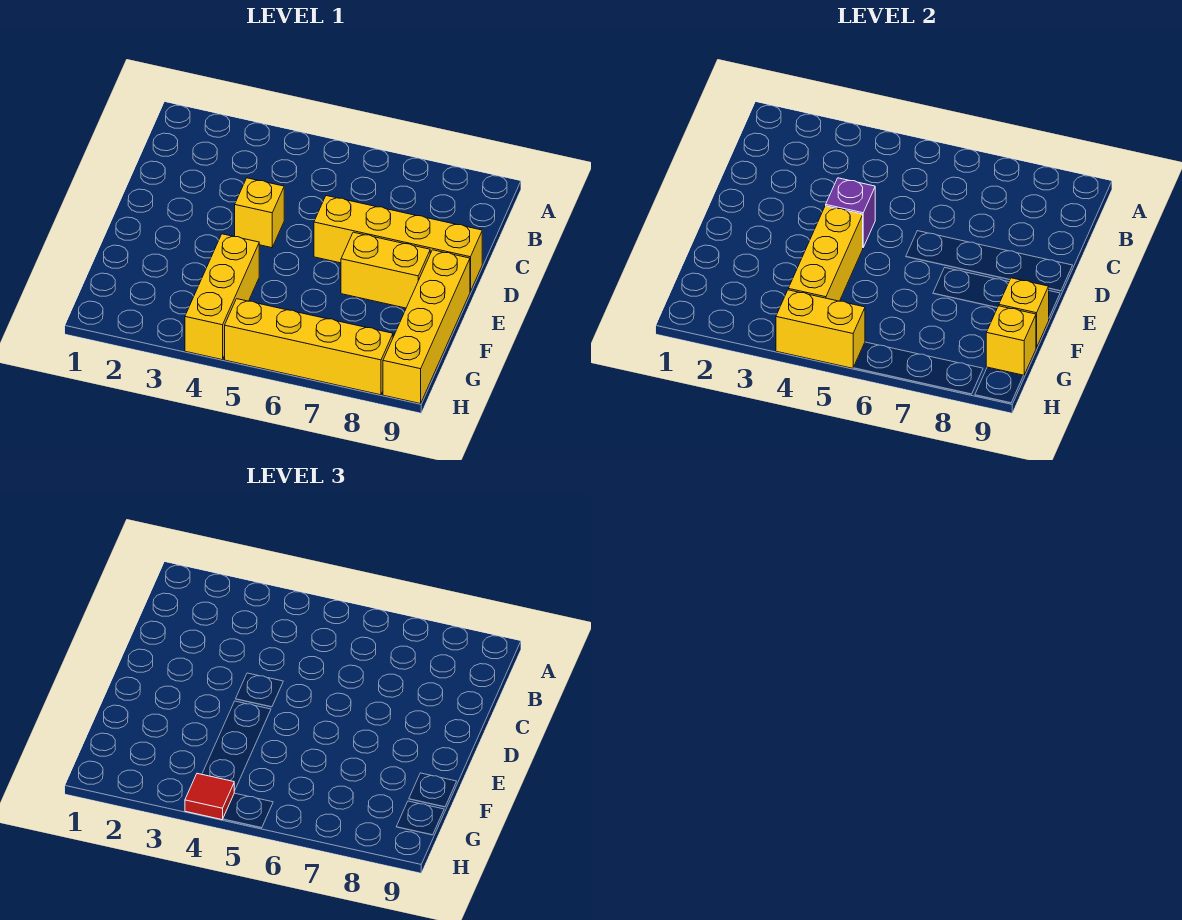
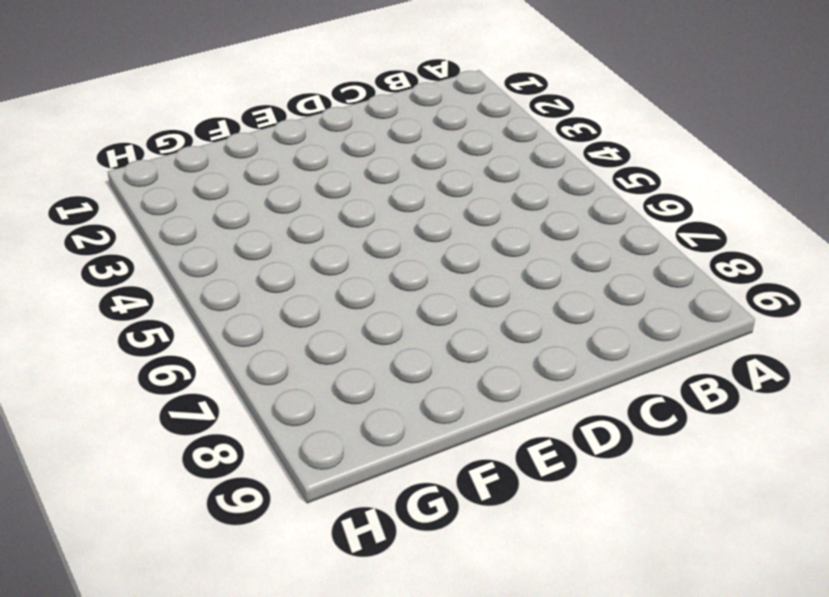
none -> yellow brick D4 level 1
none -> yellow brick D6:D9 level 1
none -> yellow brick E7:E8 level 1

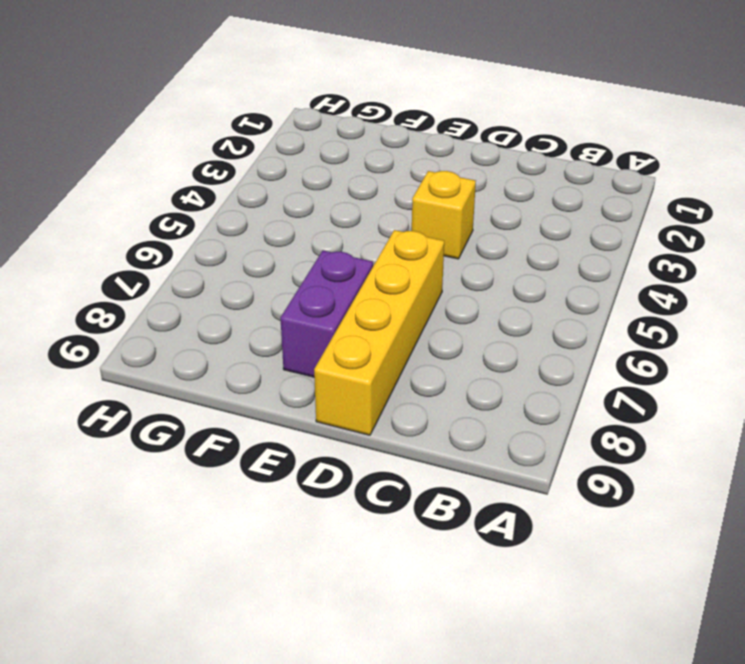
purple brick E7:E8 level 1 -> yellow brick E7:E8 level 1
none -> yellow brick E9:H9 level 1
none -> yellow brick F4:H4 level 1
none -> yellow brick H5:H8 level 1

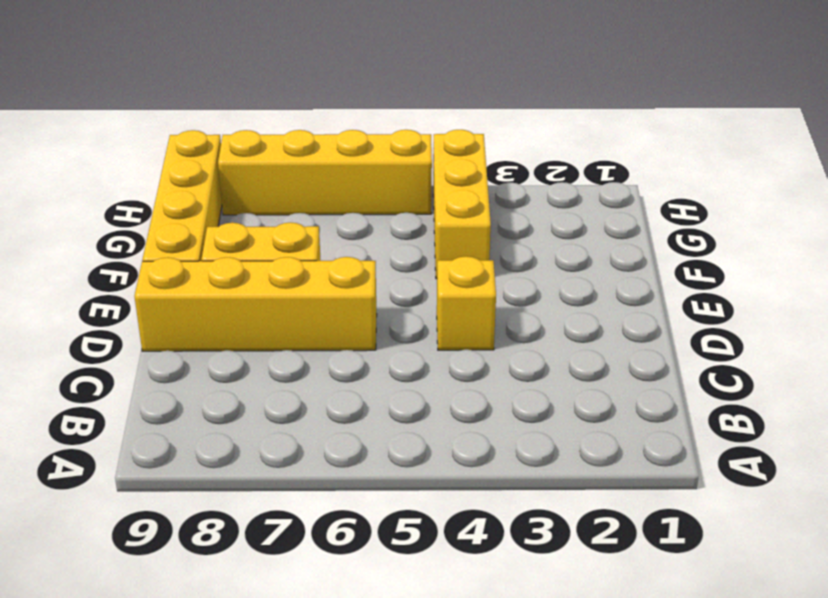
none -> purple brick D4 level 2
none -> yellow brick E4:G4 level 2
none -> yellow brick F9 level 2

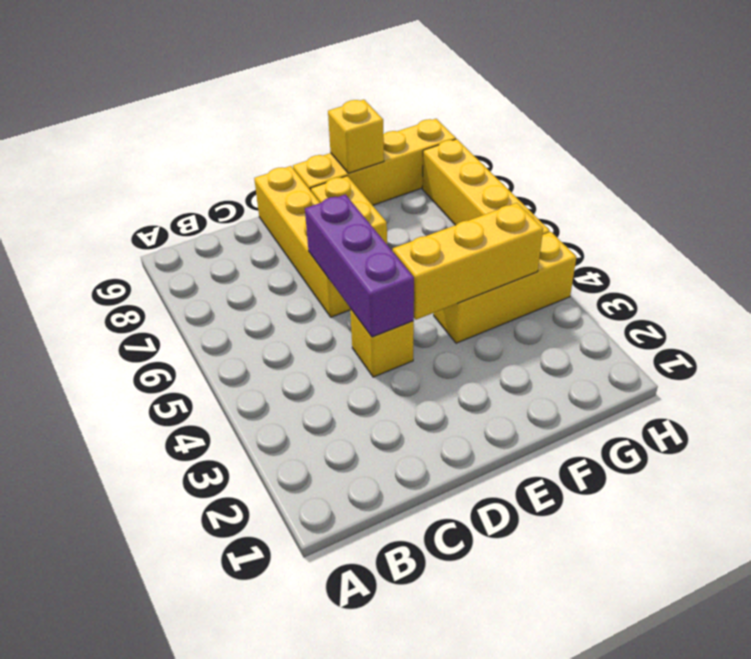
purple brick D4:D6 level 2 -> purple brick D4 level 2
none -> yellow brick G9 level 2
none -> yellow brick H4:H5 level 2
none -> red tile H4 level 3

